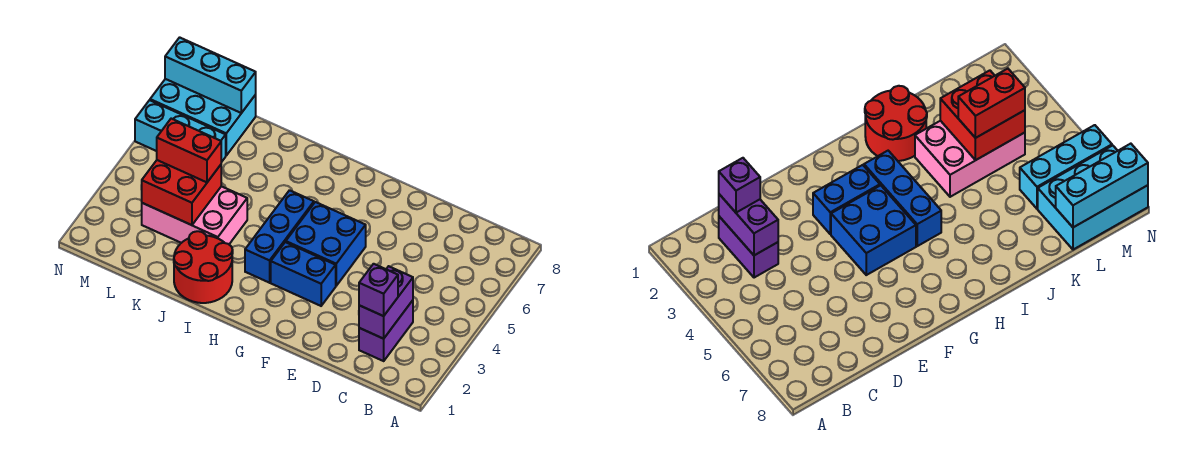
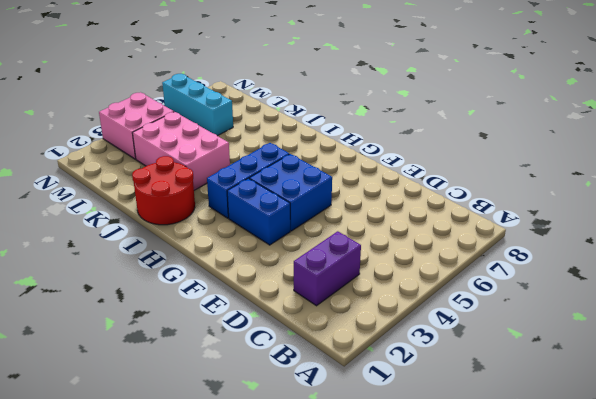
pink brick M3:N4 level 1 -> none
none -> cyan brick L7:N8 level 1
none -> purple brick C2:C3 level 2
none -> red brick K3:L4 level 2

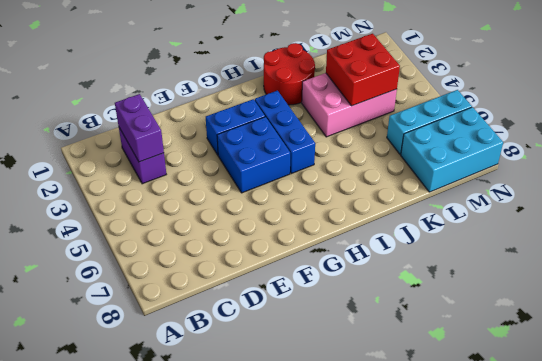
none -> cyan brick L8:N8 level 2
none -> purple brick C2 level 3
none -> red brick K4:L4 level 3

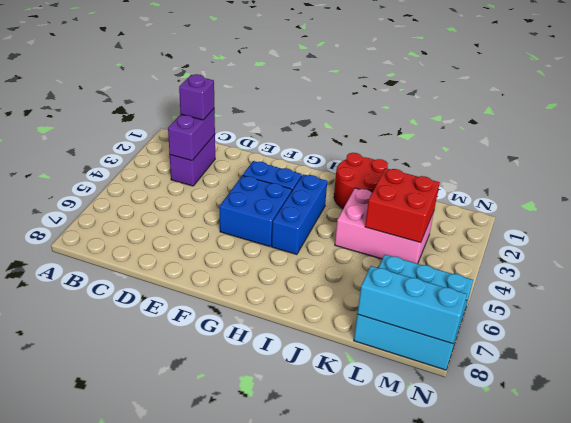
none -> red brick K4:L4 level 3

